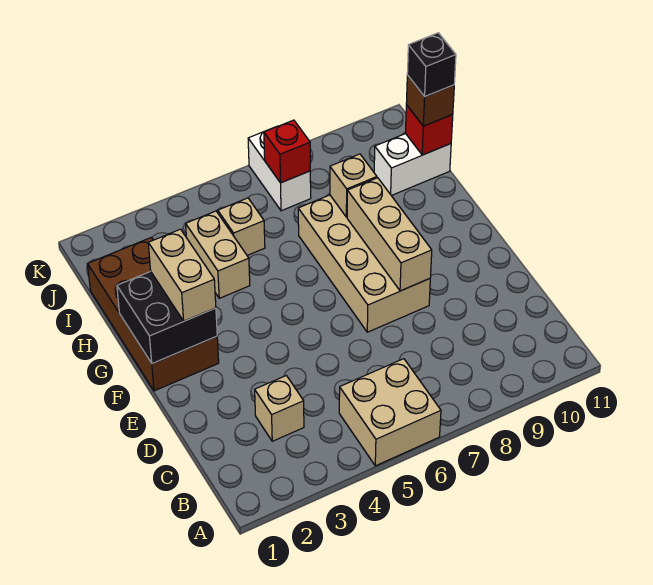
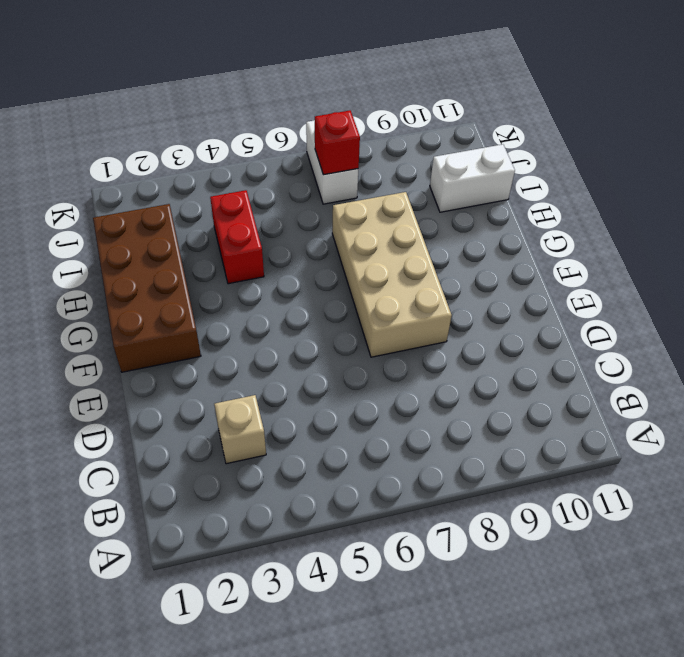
red brick H4:I4 level 1 -> tan brick H4:I4 level 1
none -> tan brick A5:B6 level 1
none -> tan brick I5 level 1
none -> tan brick E8:G8 level 2

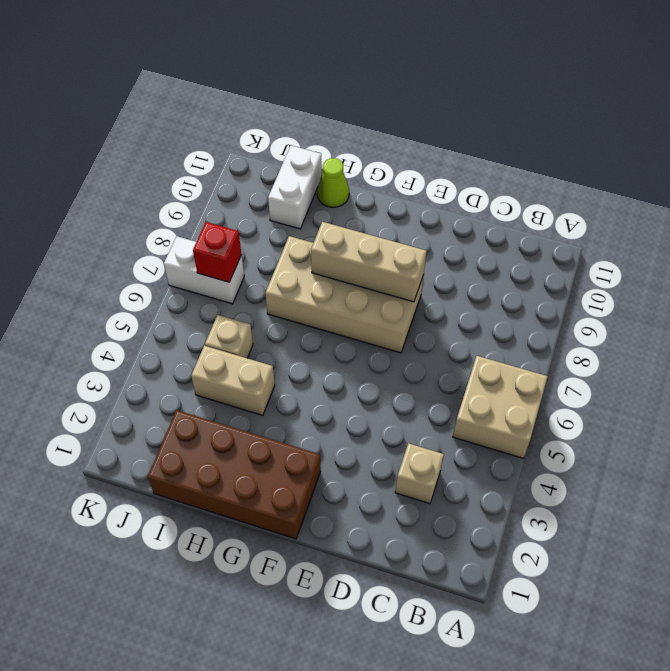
lime cone H11 level 1 -> none
none -> black brick F1:G2 level 2
none -> tan brick H8 level 2
none -> red brick I11 level 2

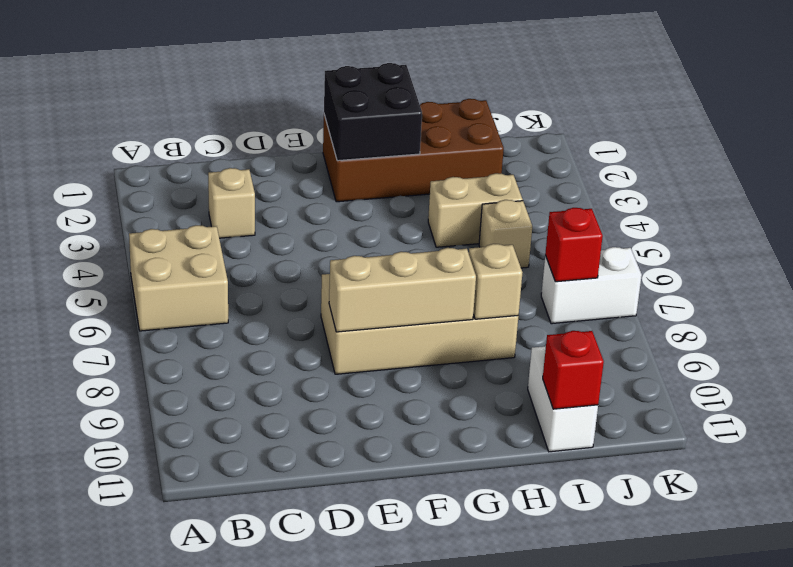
none -> tan brick F2:G2 level 3
none -> brown brick I11 level 3
none -> black brick I11 level 4

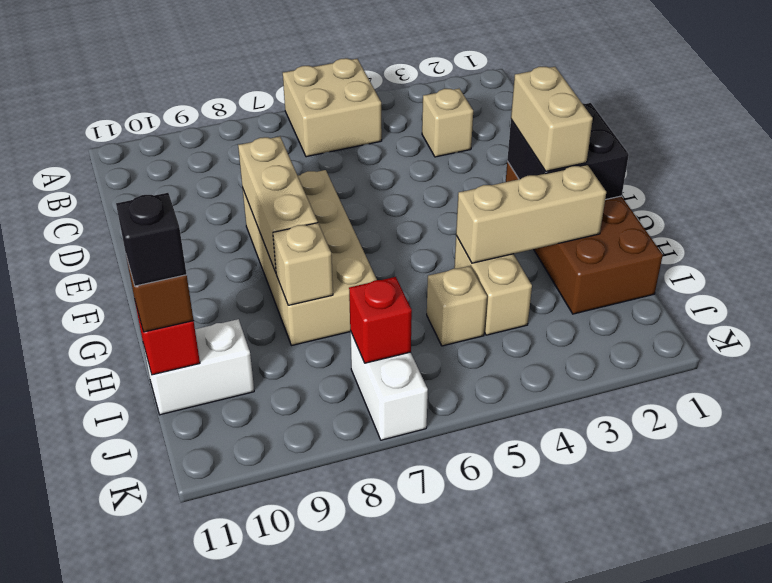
tan brick H2:H4 level 2 -> none

